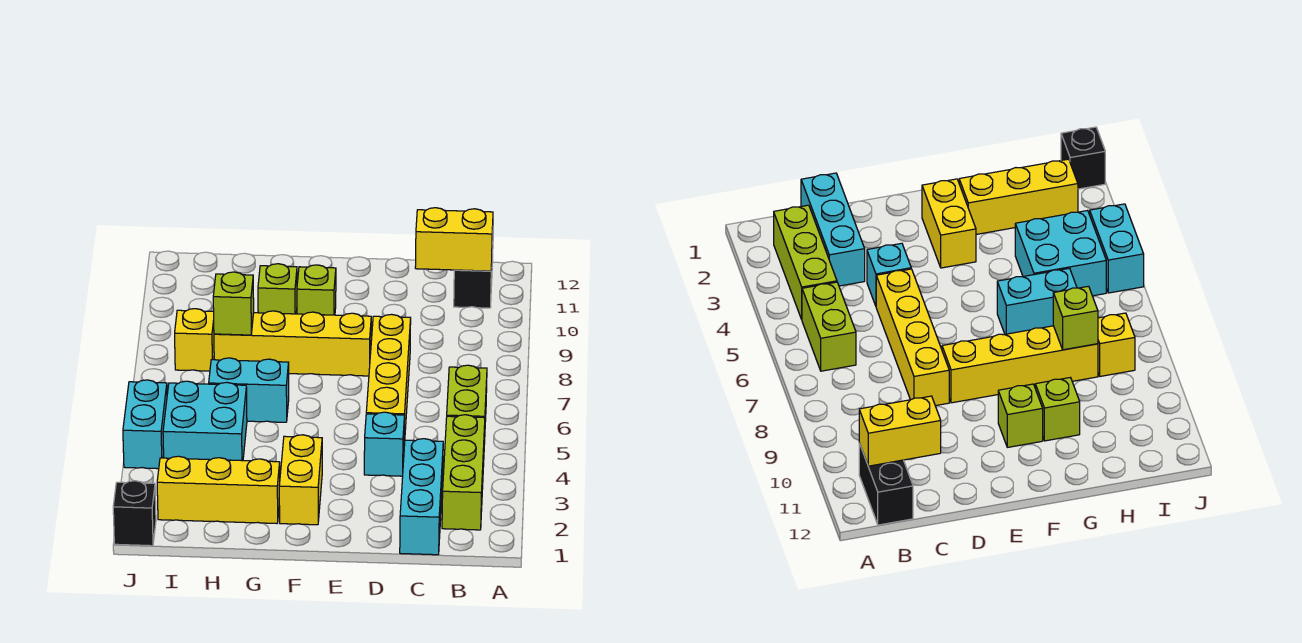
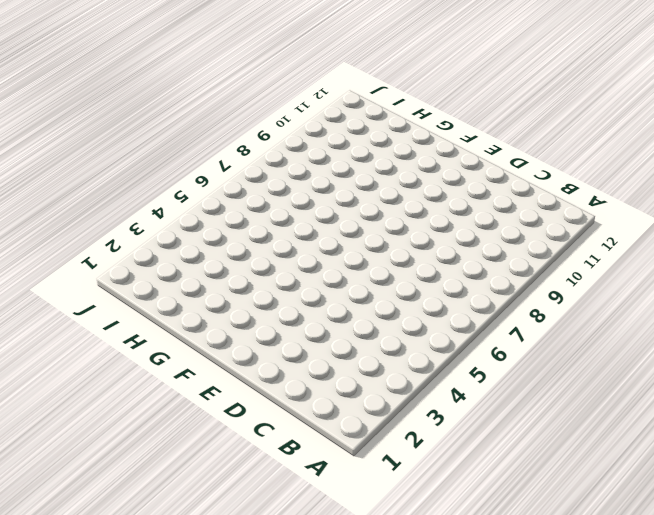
none -> lime brick B2:B4 level 1
none -> lime brick B5:B6 level 1
none -> black brick B11:B12 level 1

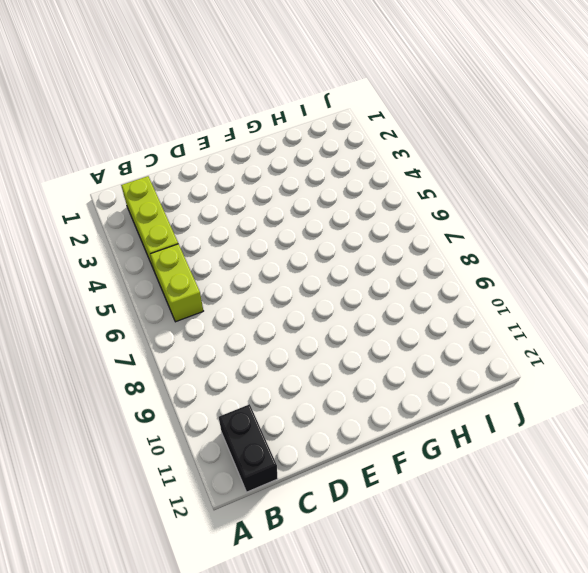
none -> cyan brick C1:C3 level 1
none -> cyan brick D4 level 1
none -> yellow brick D5:D8 level 1

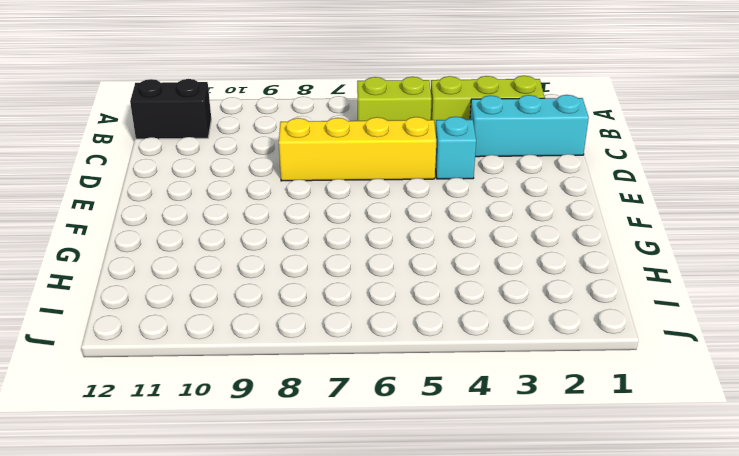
none -> yellow brick E8:H8 level 1
none -> yellow brick F2:F3 level 1
none -> lime brick F10 level 1

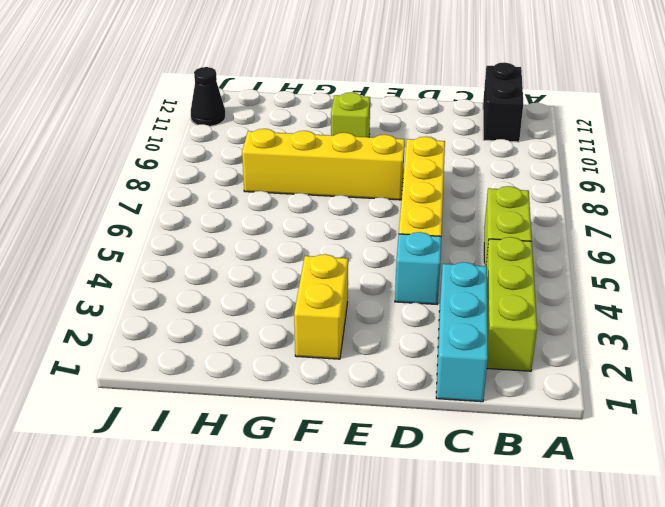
black cone J11 level 1 -> none
none -> yellow brick G2:I2 level 1
none -> cyan brick G6:H6 level 1
none -> lime brick G10 level 1

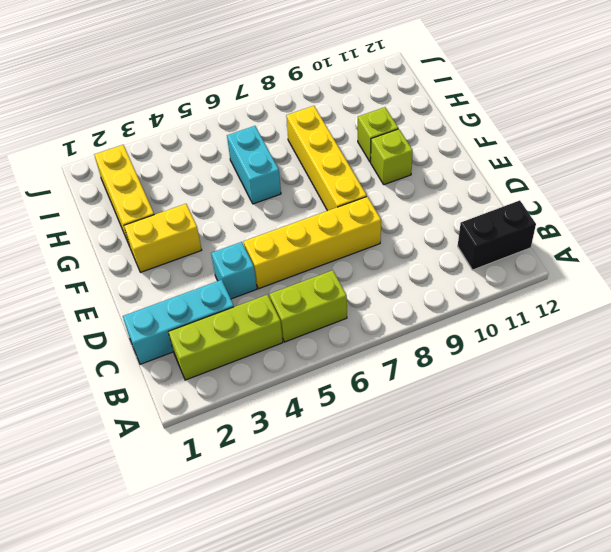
none -> cyan brick H4:I5 level 1
none -> yellow brick I8 level 1
none -> black brick J1 level 1

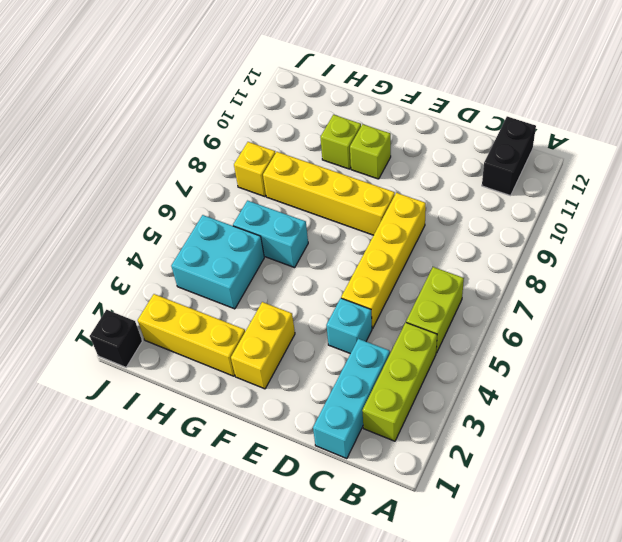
none -> cyan brick J4:J5 level 1
none -> yellow brick B11:C11 level 2
none -> lime brick H8 level 2

